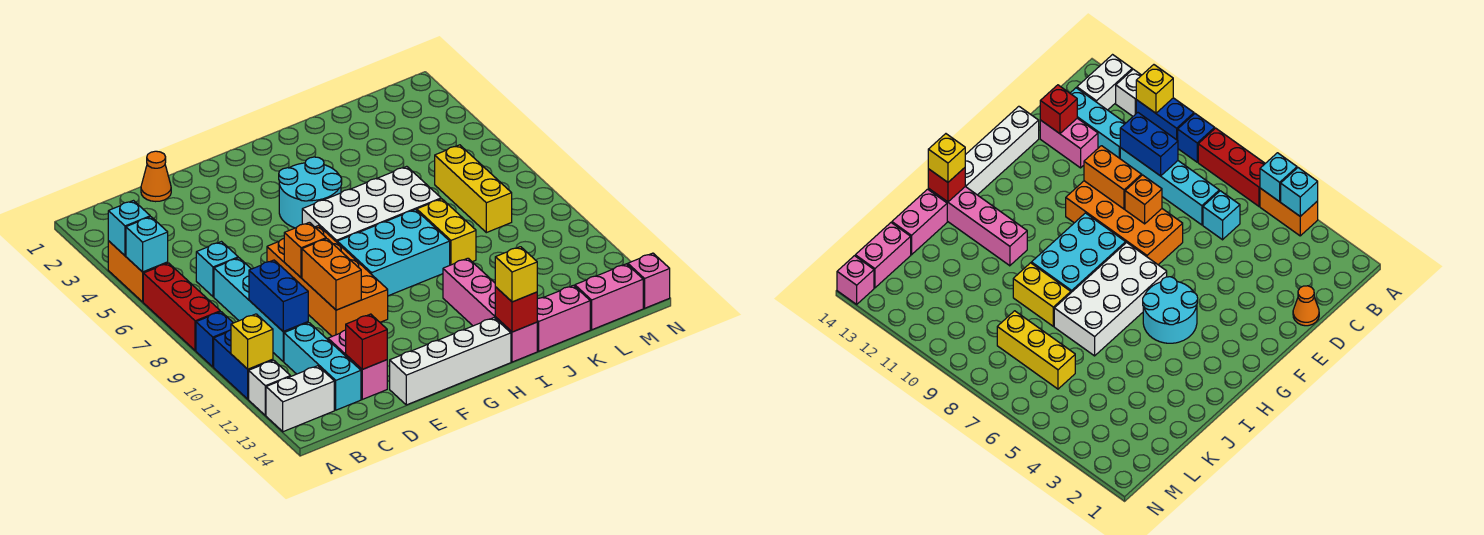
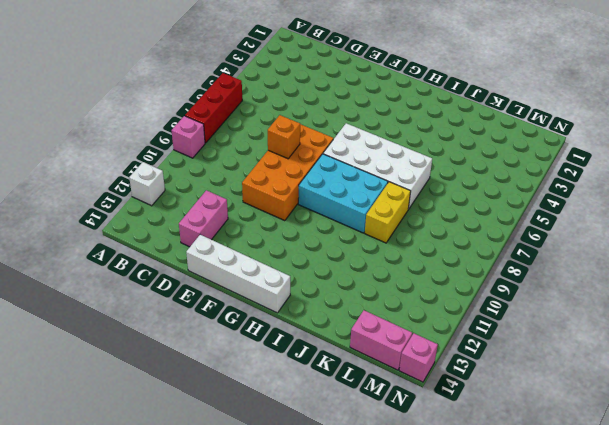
pink brick A9 level 1 -> blue brick A9 level 1
none -> orange brick A4:A5 level 1
none -> blue brick A10:A11 level 1
none -> white brick A13:B13 level 1
none -> cyan brick C6 level 1

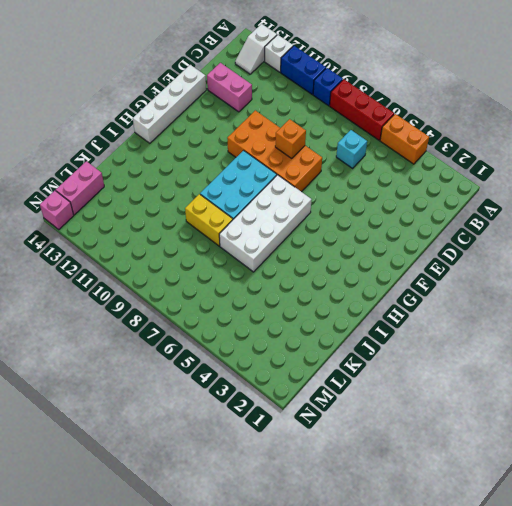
white slope A13:B13 level 1 top A -> white brick A13:B13 level 1
none -> cyan brick C7:C10 level 1
none -> cyan brick C11:C13 level 1
none -> orange cone D1 level 1
none -> cyan round brick G4:H5 level 1

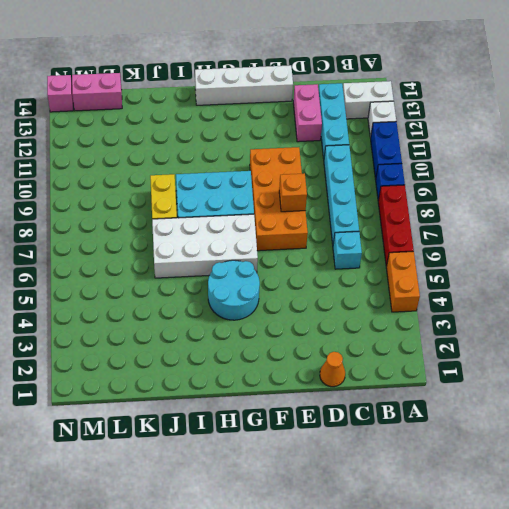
none -> pink brick I11:I14 level 1
none -> pink brick J14:K14 level 1
none -> yellow brick L6:L8 level 1
none -> cyan brick A4 level 2

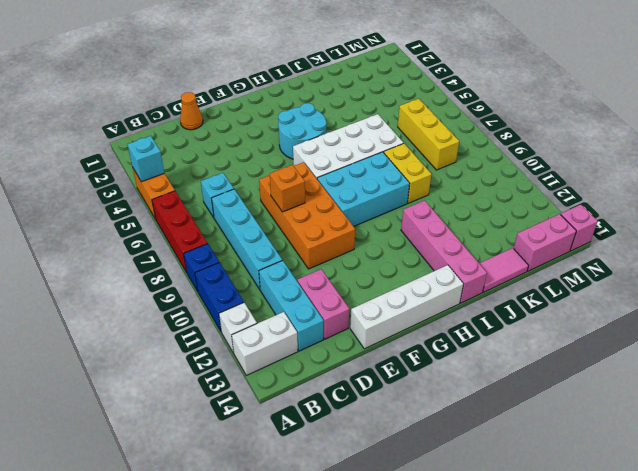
pink tile J14:K14 level 1 -> pink brick J14:K14 level 1
none -> cyan brick A5 level 2
none -> yellow brick A11 level 2
none -> blue brick C9:C10 level 2
none -> red brick D13 level 2

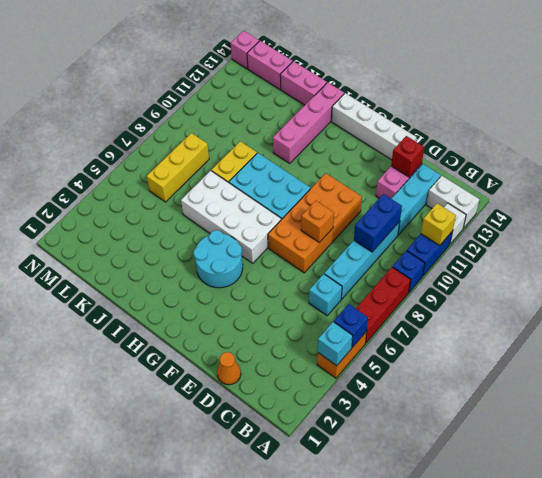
blue brick A5 level 2 -> cyan brick A5 level 2
none -> orange brick E9:E10 level 2
none -> red brick I14 level 2
none -> yellow brick I14 level 3

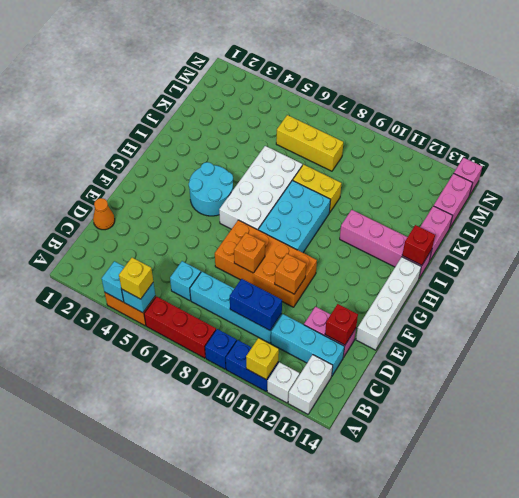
yellow brick A5 level 3 -> yellow brick I14 level 3
orange brick E10 level 2 -> orange brick E9:E10 level 2

